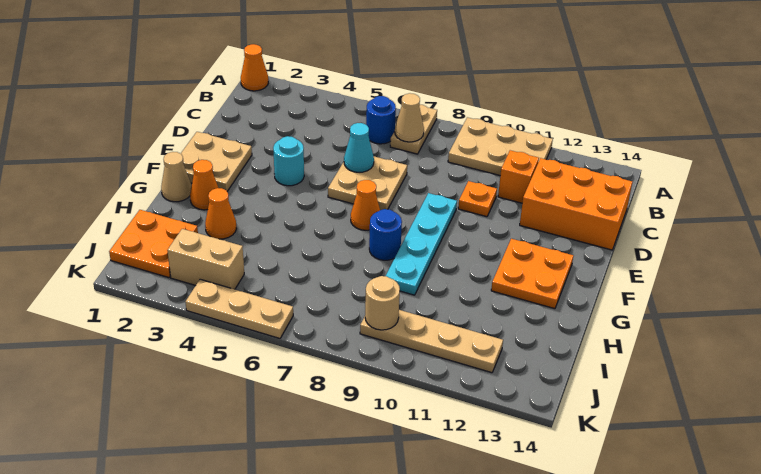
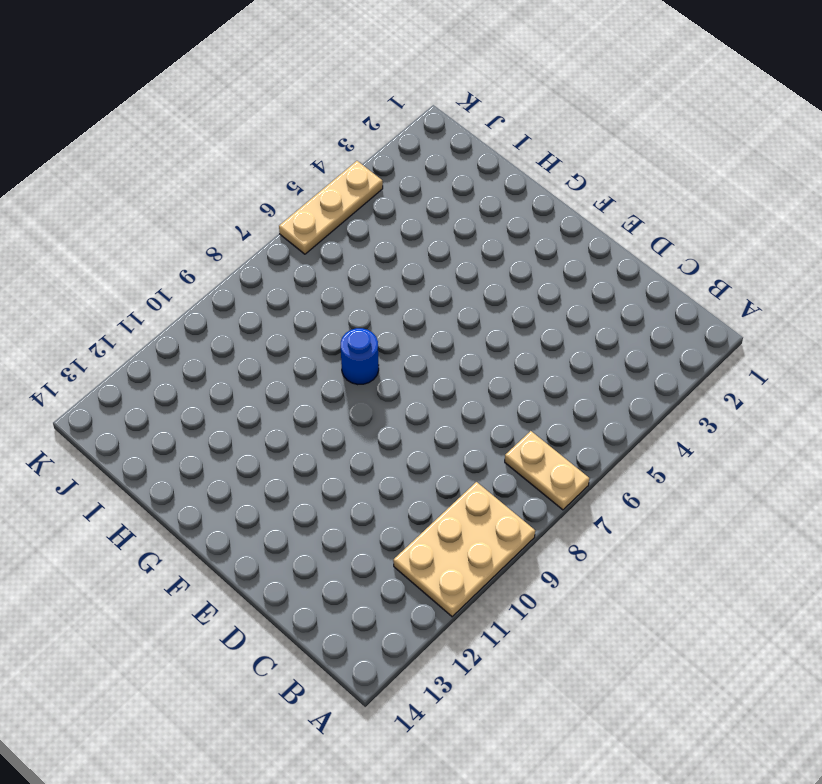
none -> orange cone A1 level 1
none -> blue round brick B6 level 1
none -> orange brick C11 level 1

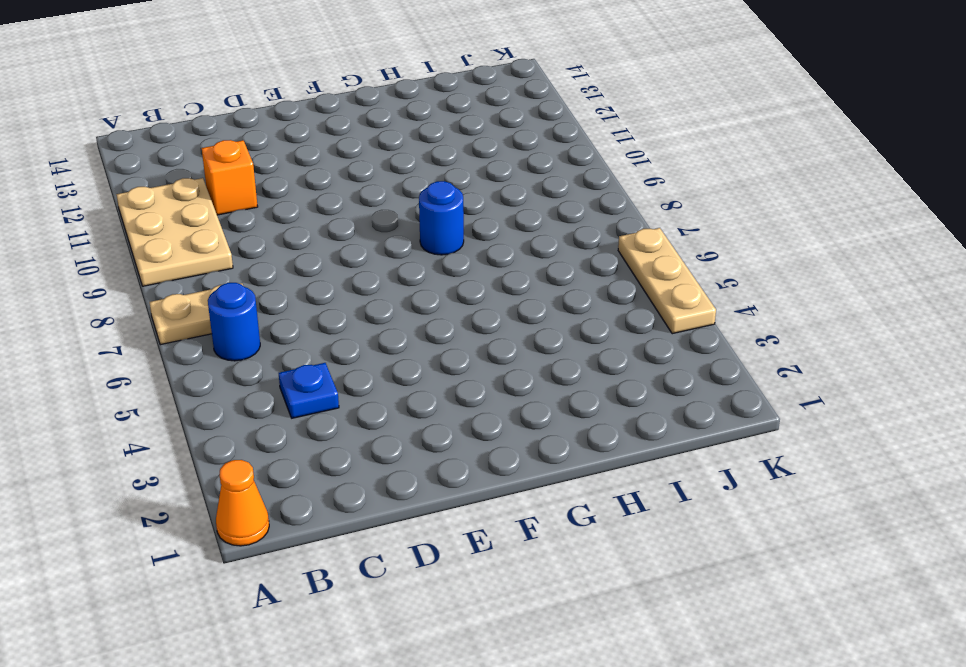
blue plate C4 level 1 -> none
none -> orange brick C12:D14 level 1
none -> tan plate D6:E7 level 1
none -> orange plate D10 level 1

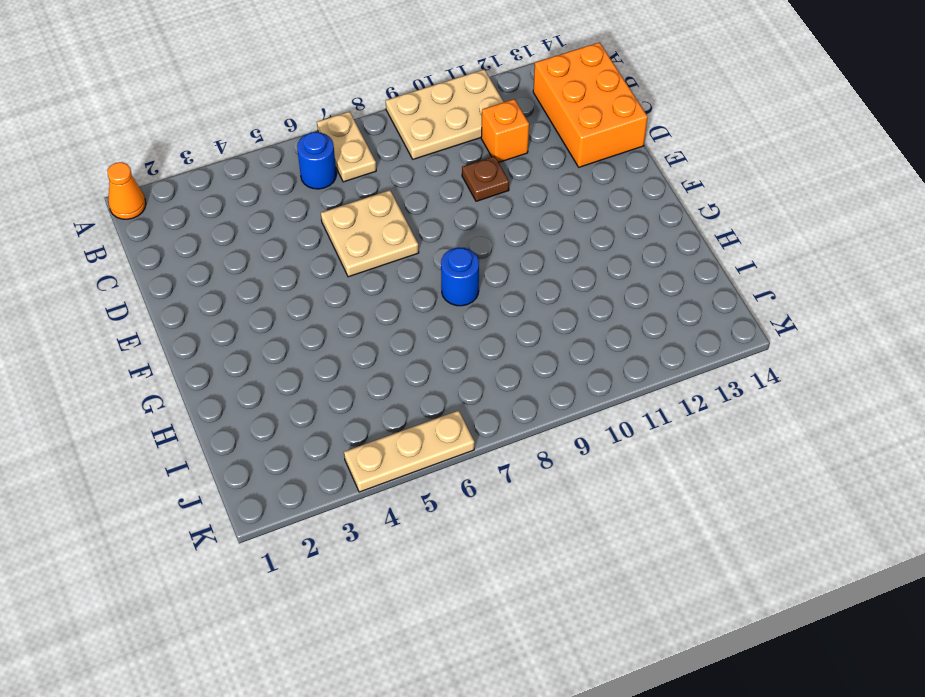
orange brick B13:D14 level 1 -> orange brick C12:D14 level 1
brown plate D10 level 1 -> orange plate D10 level 1
none -> tan plate E1:F2 level 1
none -> cyan round brick E4 level 1
none -> cyan plate E9:H9 level 1

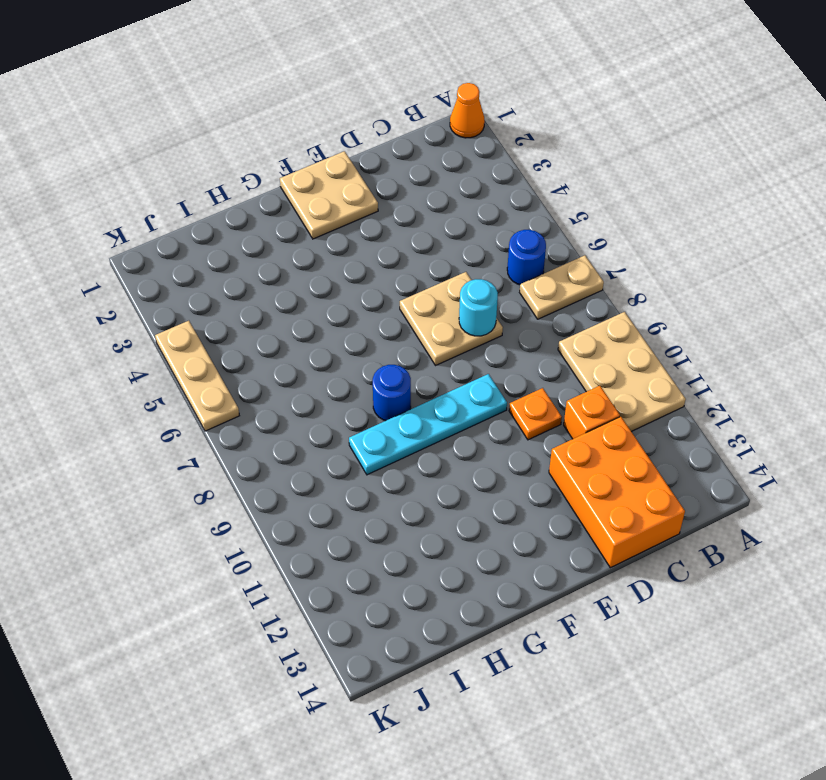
cyan round brick D7 level 2 -> cyan round brick E4 level 1
none -> orange cone F7 level 1
none -> orange plate F12:G13 level 1
none -> tan cone G1 level 1

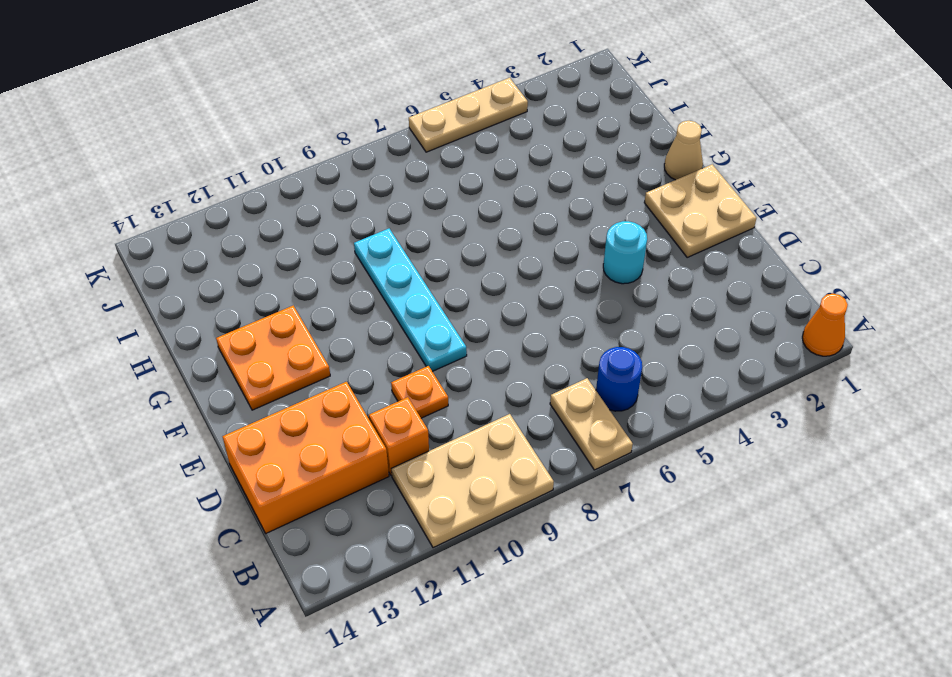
none -> tan plate D6:E7 level 1
none -> orange cone F7 level 1
none -> orange cone G2 level 1

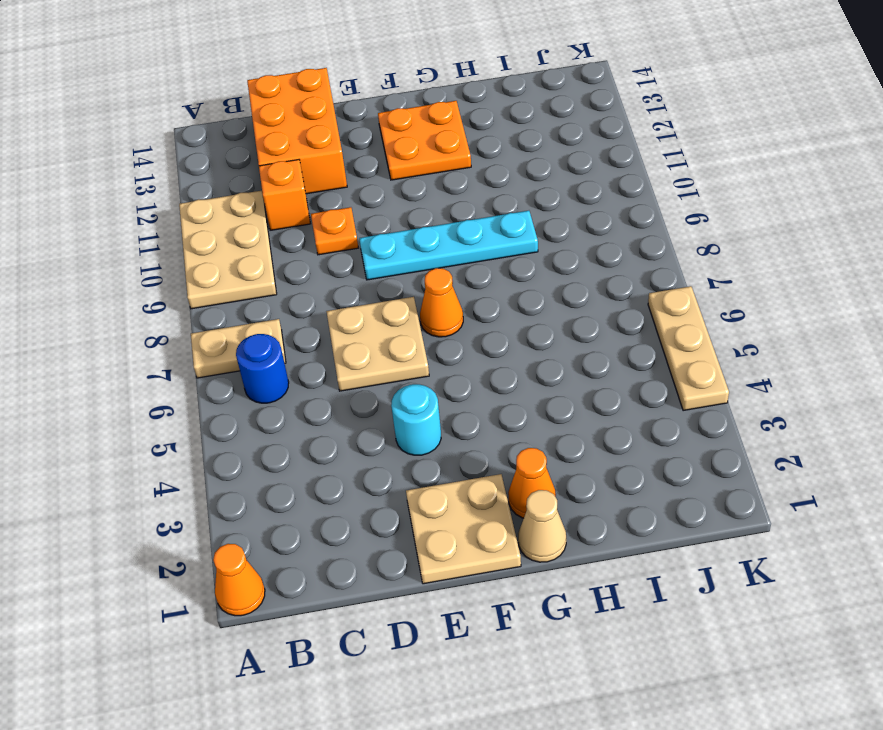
none -> blue round brick G8 level 1
none -> orange cone H3 level 1
none -> orange plate I1:J2 level 1

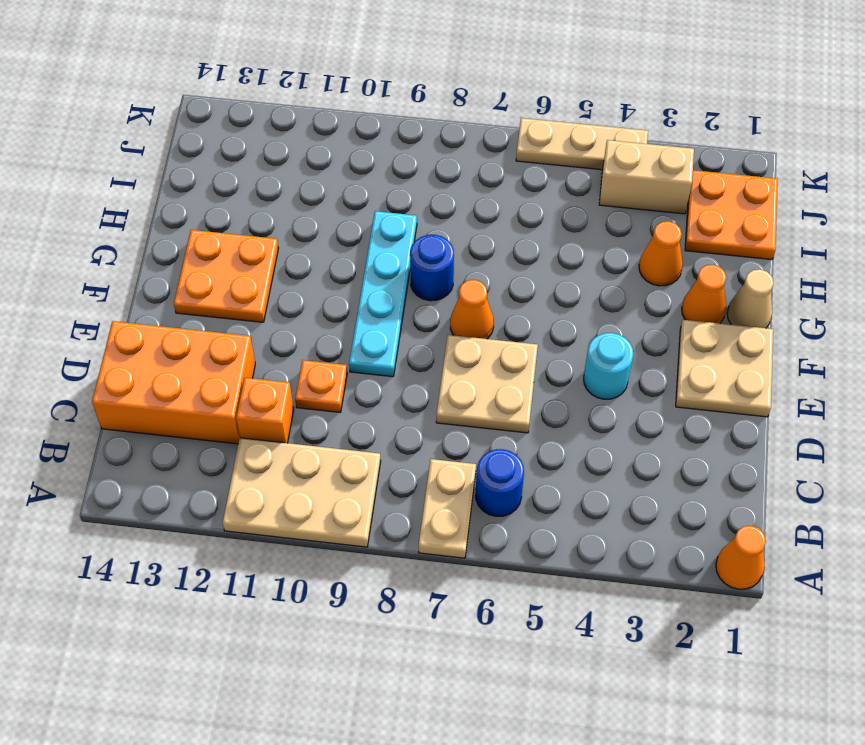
none -> tan plate J9:J12 level 1
none -> tan cone B7 level 2
none -> cyan cone D6 level 2

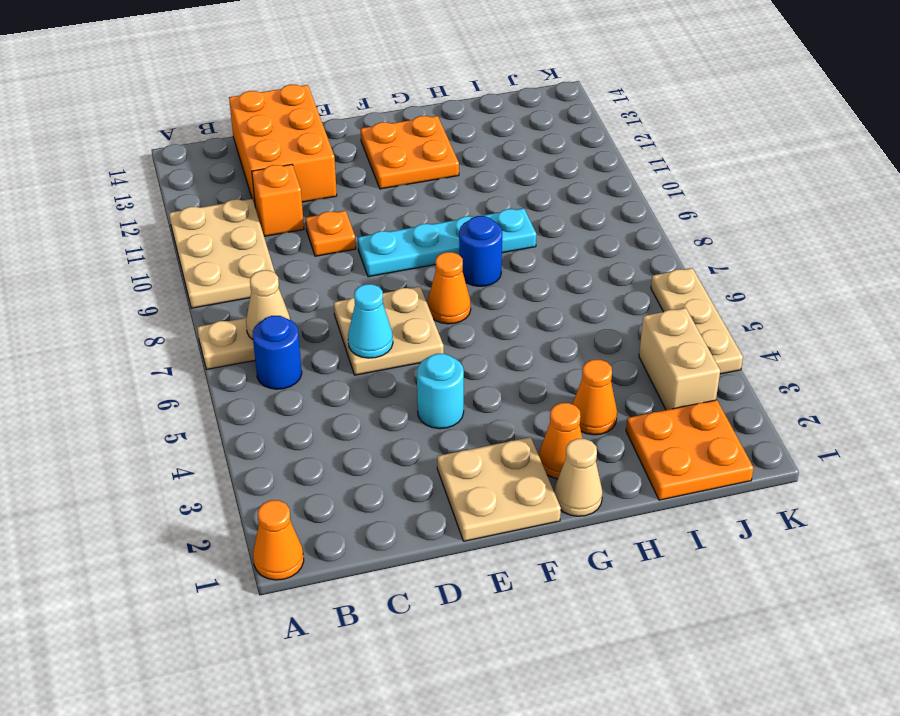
none -> tan plate J9:J12 level 1
none -> tan round brick J9 level 2

